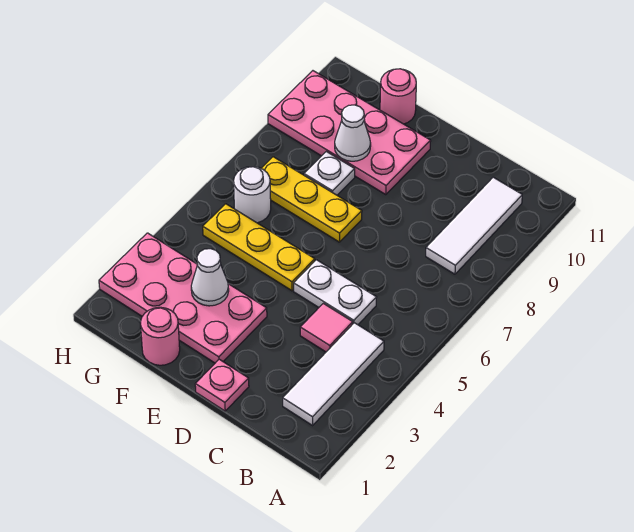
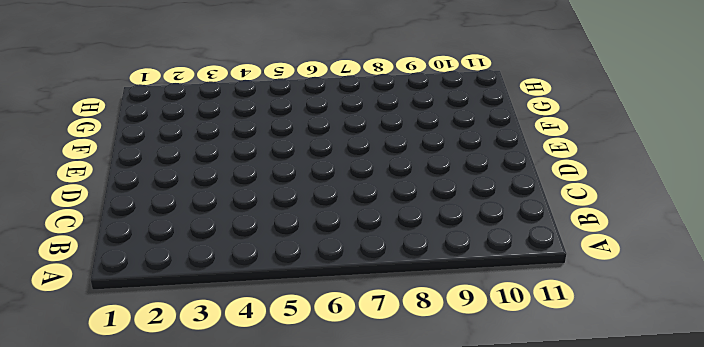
none -> white tile B2:B4 level 1
none -> white tile B8:B10 level 1
none -> pink tile C4 level 1

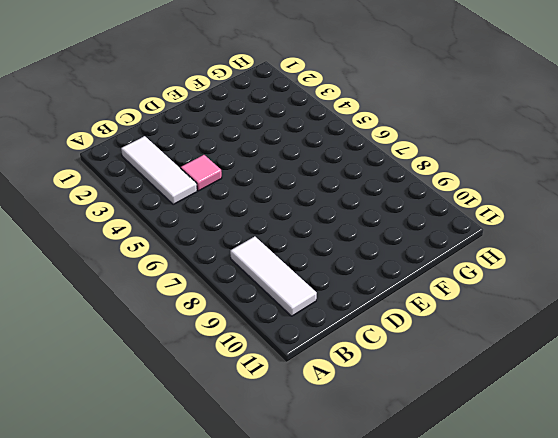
none -> white plate C5:D5 level 1
none -> pink plate D1 level 1
none -> pink plate E2:H3 level 1

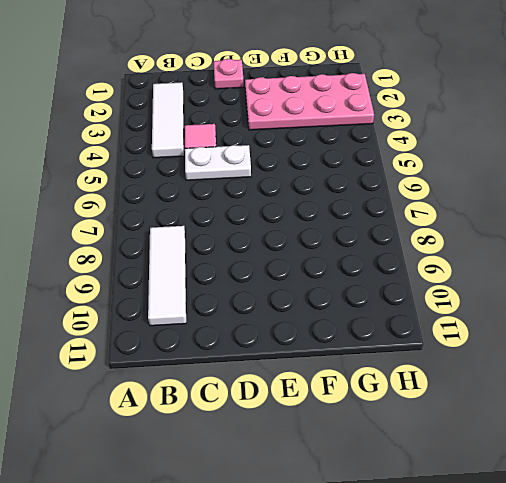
none -> yellow plate E5:G5 level 1
none -> yellow plate E7:G7 level 1
none -> pink plate E9:H10 level 1

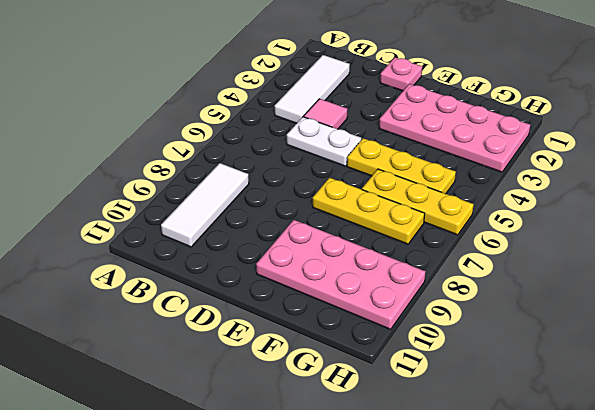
yellow plate F6:H6 level 1 -> white round brick G6 level 1
none -> pink round brick F1 level 1
none -> white plate F8 level 1
none -> pink round brick F11 level 1

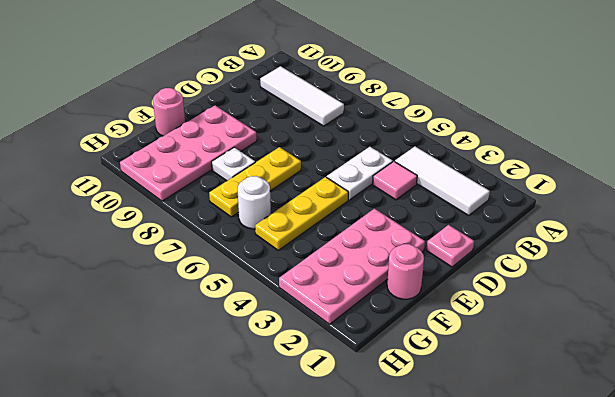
none -> white cone F3 level 2
none -> white cone F9 level 2

